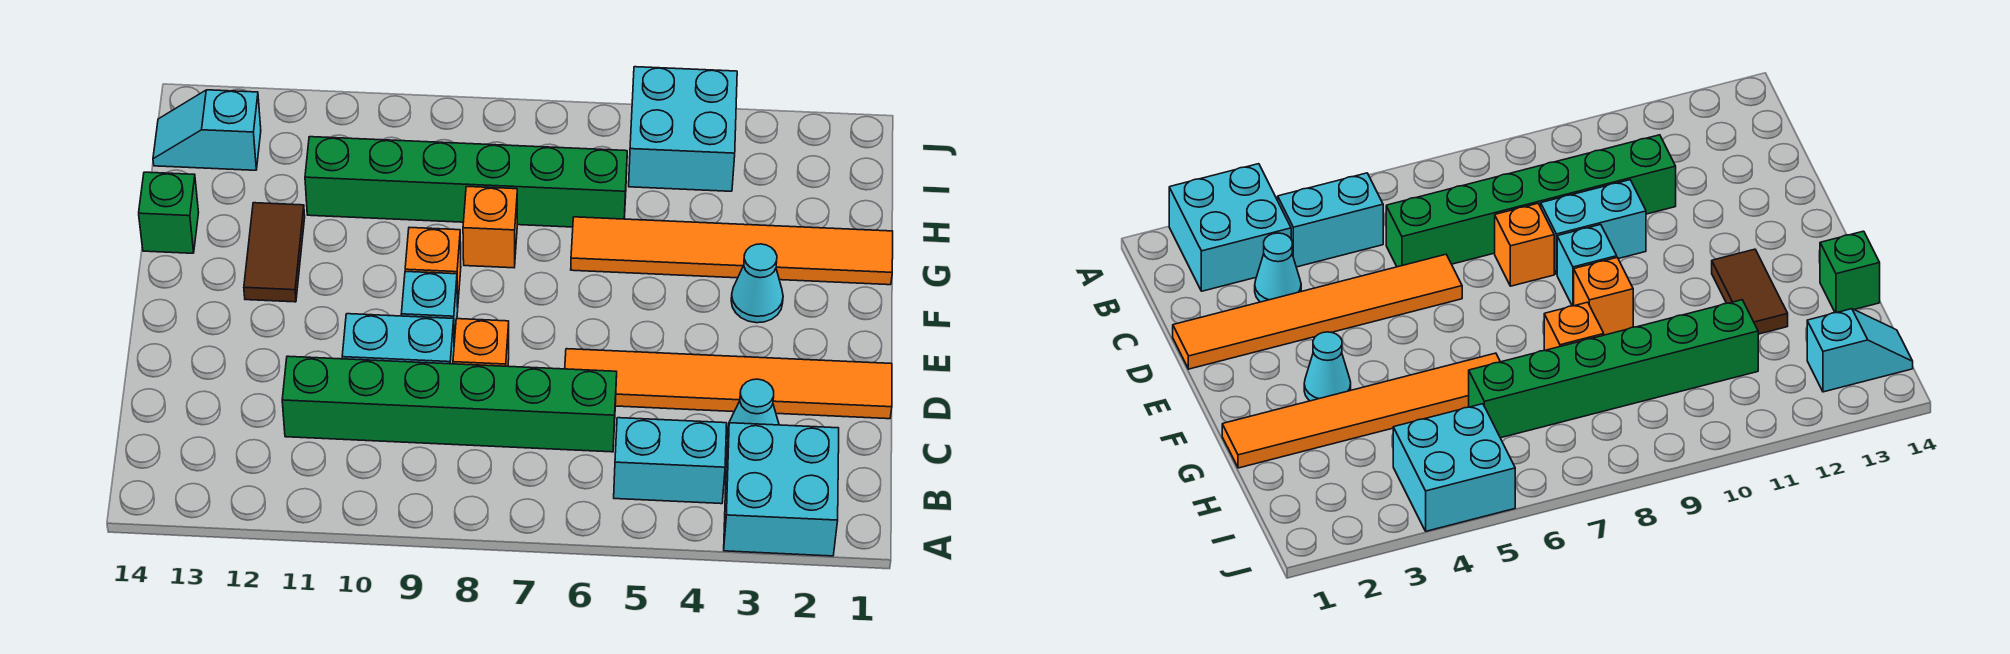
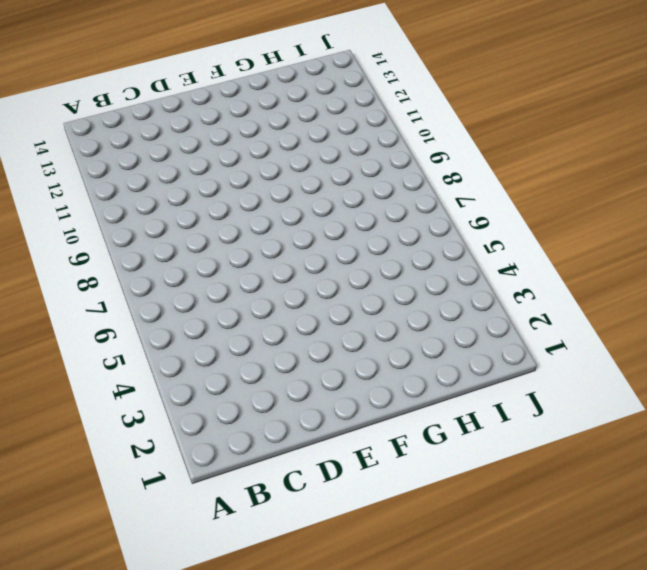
none -> cyan brick A2:B3 level 1
none -> cyan brick B4:B5 level 1
none -> cyan cone C3 level 1

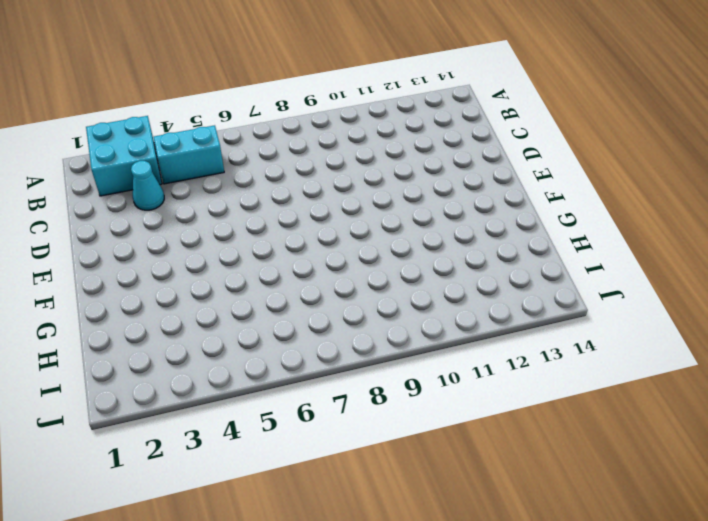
none -> green brick C6:C11 level 1
none -> orange tile D1:D6 level 1
none -> orange brick D8 level 1

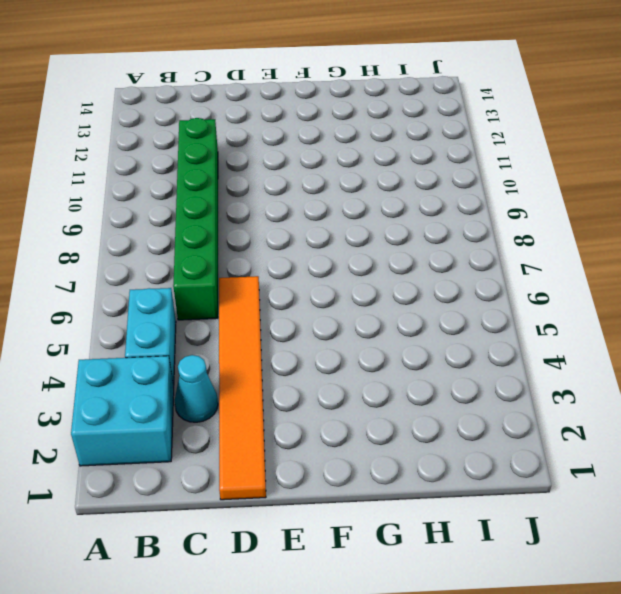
none -> orange brick D8 level 1
none -> cyan brick D9:D10 level 1
none -> cyan brick E9 level 1

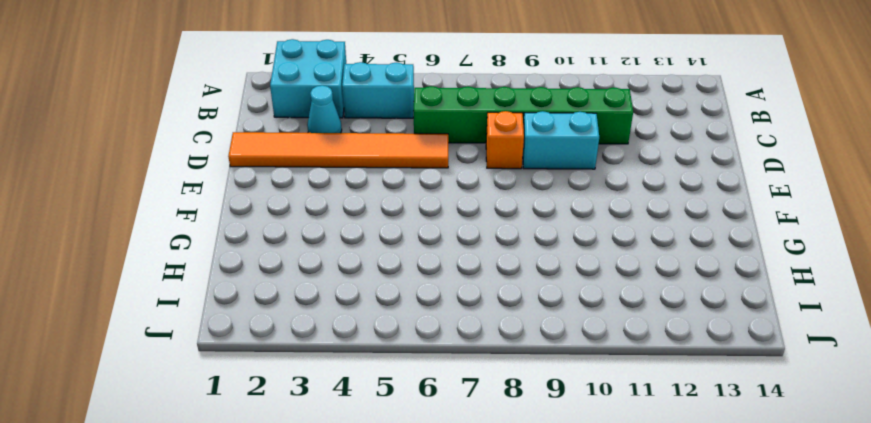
none -> cyan brick E9 level 1
none -> cyan cone F3 level 1
none -> orange brick F9 level 1

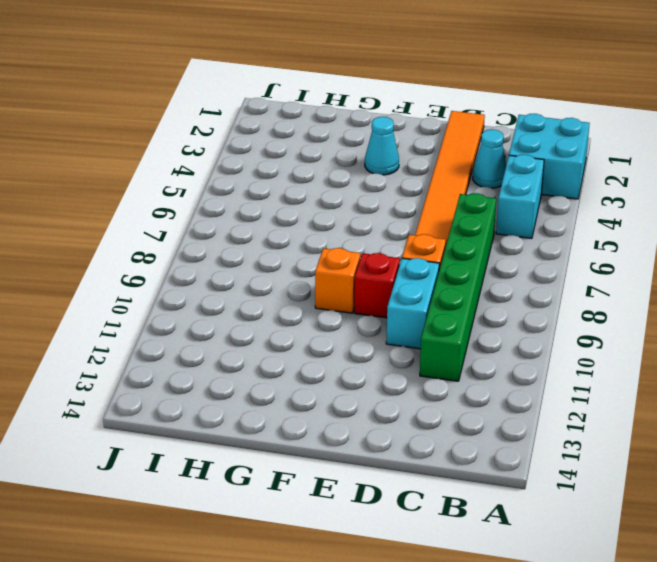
red brick E9 level 1 -> cyan brick E9 level 1
none -> brown tile F12:G12 level 1
none -> orange tile G1:G6 level 1
none -> orange brick G8 level 1

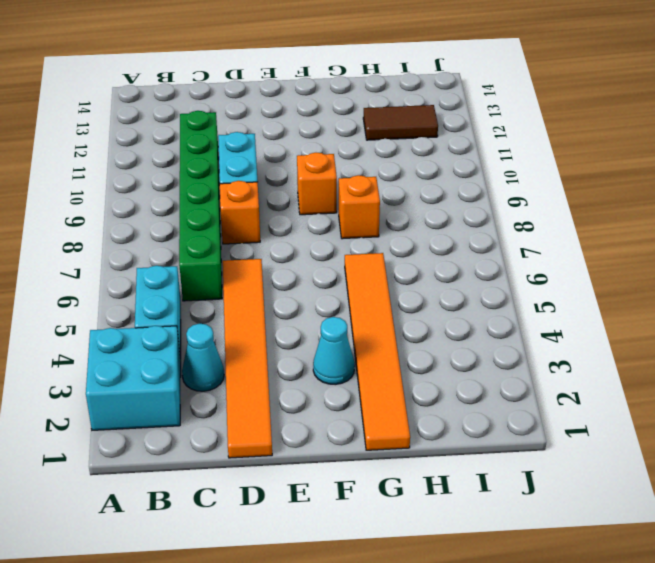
brown tile H12:I12 level 1 -> brown tile F12:G12 level 1
none -> cyan brick E9 level 1
none -> green brick G14 level 1
none -> green brick H6:H11 level 1

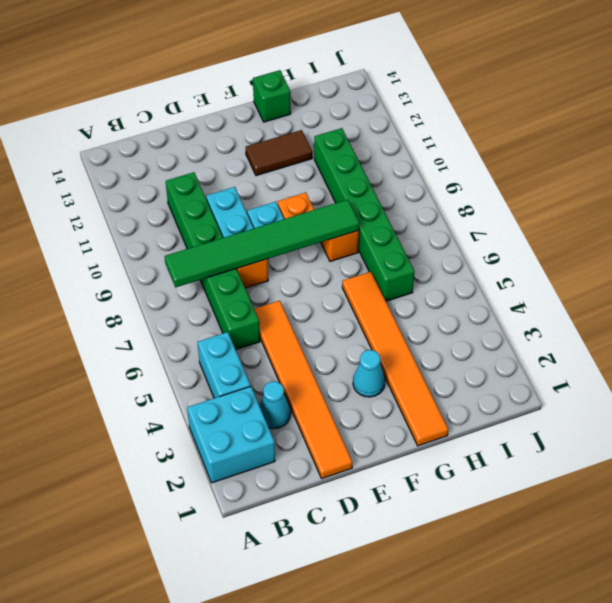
green tile B8:G8 level 2 -> none
none -> cyan brick I4:J5 level 1
none -> cyan slope I13:I14 level 1 top 13

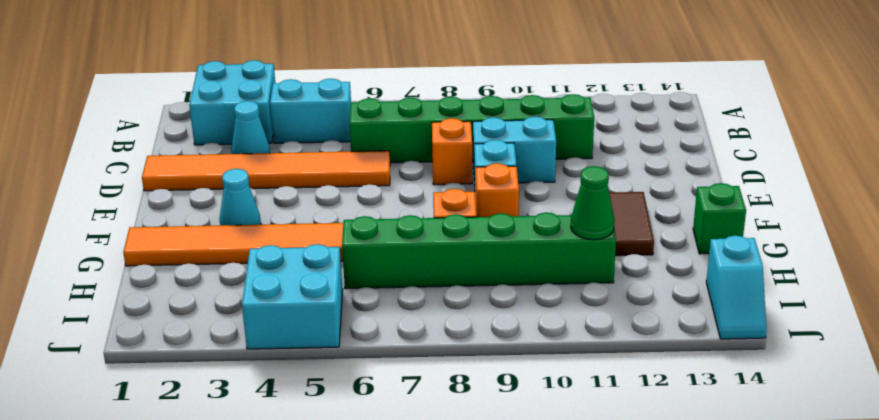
green cone H11 level 2 -> none
cyan slope I14:J14 level 1 top I -> cyan slope I13:I14 level 1 top 13

